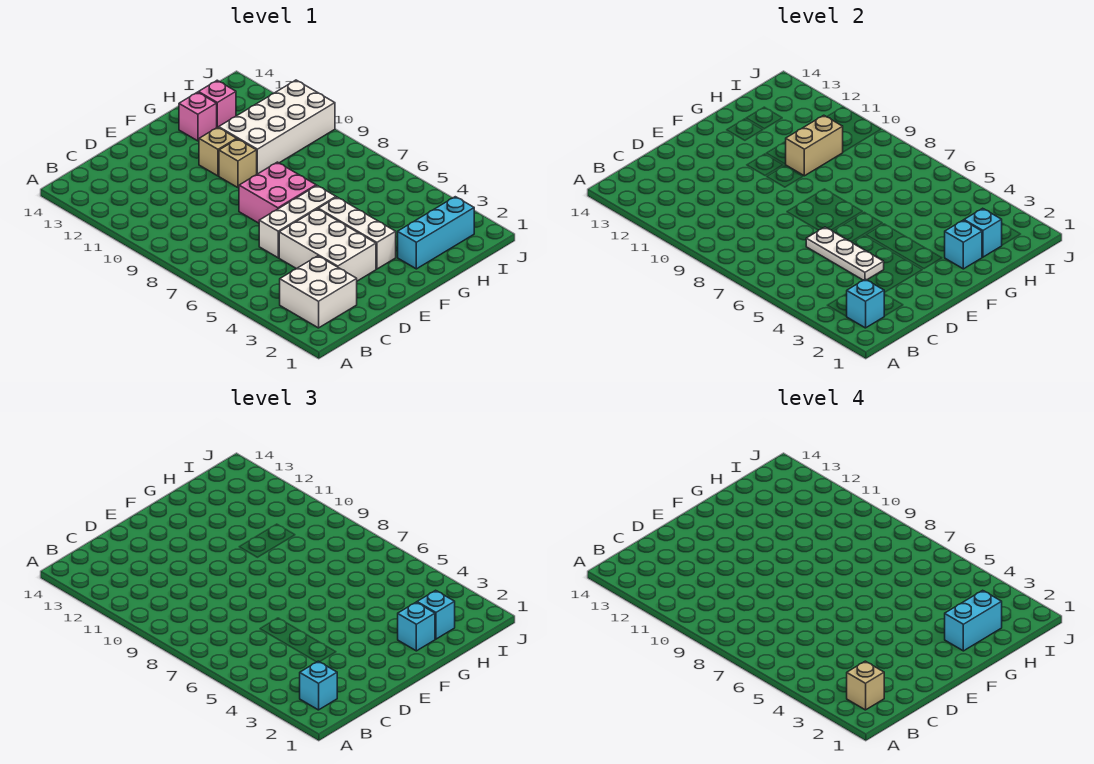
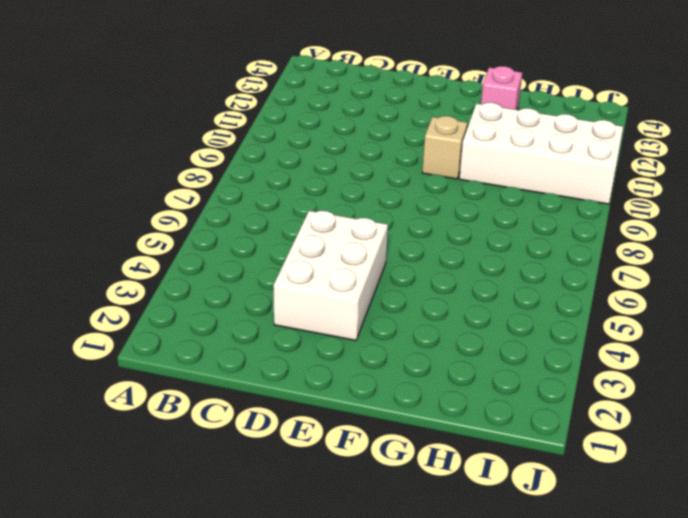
none -> white brick B2:C3 level 1
none -> white brick D6:F6 level 1
none -> pink brick E7:F8 level 1

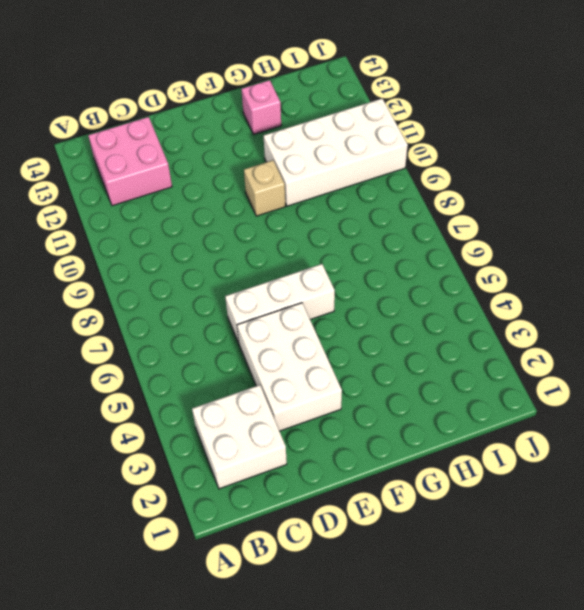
pink brick B12:C13 level 1 -> pink brick E7:F8 level 1
none -> white brick F3:F5 level 1
none -> tan brick F11 level 1
none -> cyan brick G2:I2 level 1

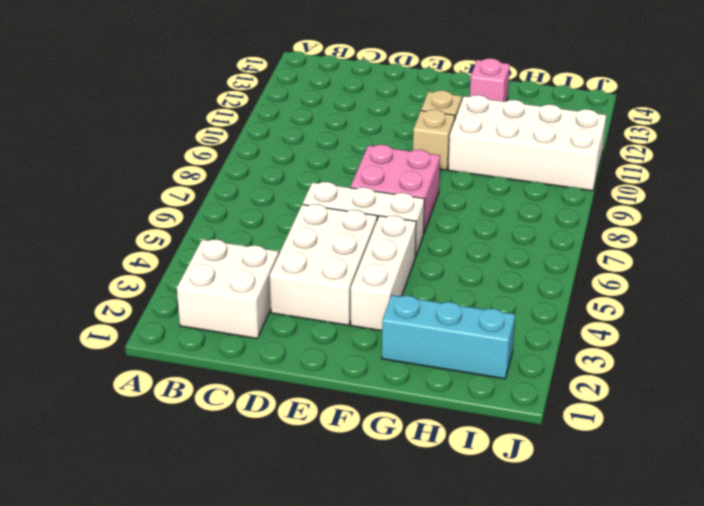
none -> pink brick H13 level 1
none -> cyan brick B2 level 2
none -> white plate D4:D6 level 2

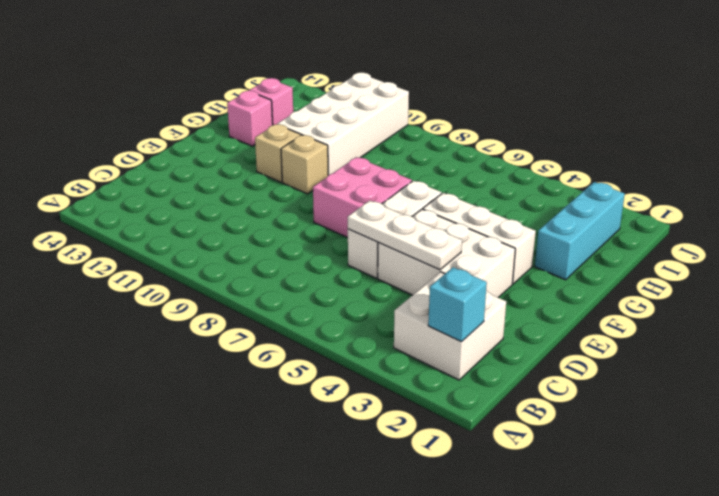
none -> cyan brick G2 level 2
none -> tan brick G10:H10 level 2
none -> cyan brick H2 level 2

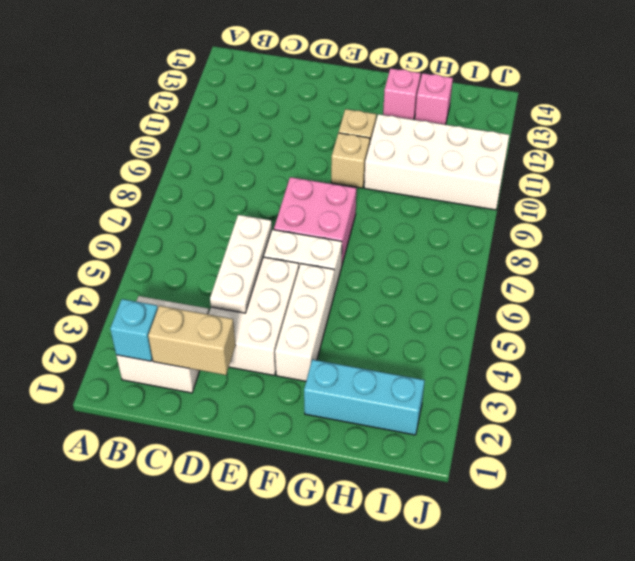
tan brick C2:D2 level 2 -> tan brick G10:H10 level 2
none -> cyan brick G2 level 2
none -> cyan brick H2 level 2
none -> cyan brick B2 level 3

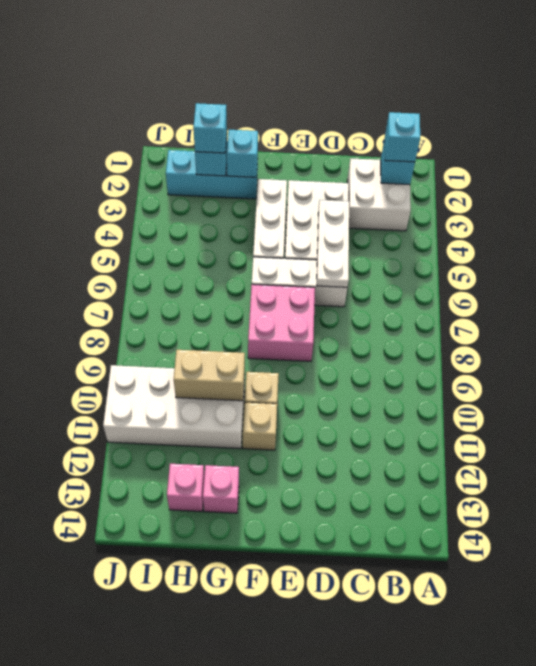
none -> cyan brick G2 level 3
none -> tan brick B2 level 4
none -> cyan brick G2:H2 level 4

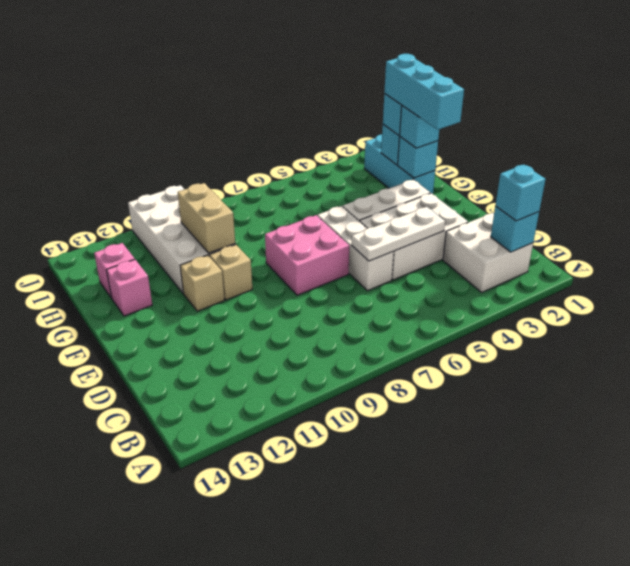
cyan brick F2:H2 level 4 -> cyan brick G2:H2 level 4
none -> tan brick B2 level 4

